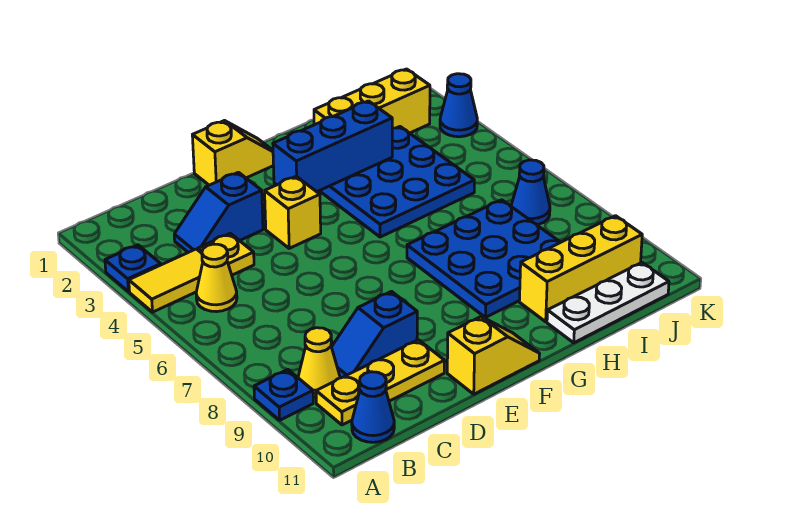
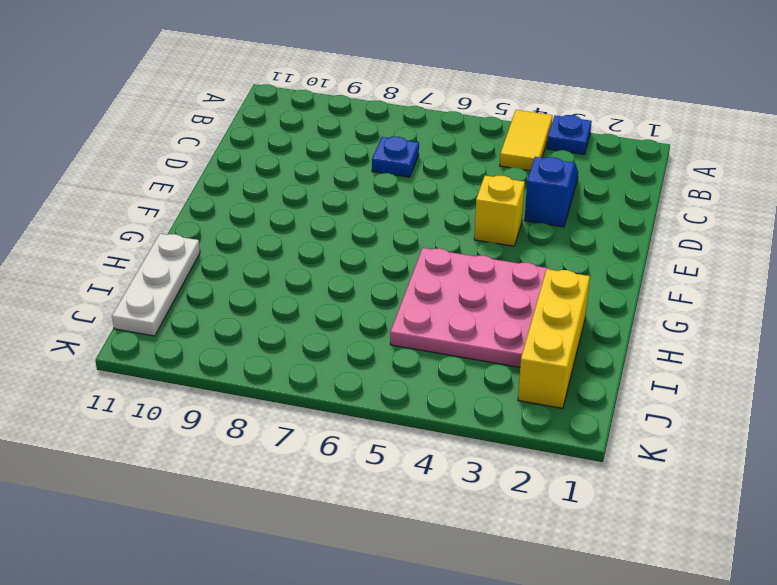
blue plate C7 level 1 -> blue plate A9 level 1
pink plate G3:I5 level 1 -> blue plate G3:I5 level 1
none -> yellow cone B5 level 1
none -> yellow cone B9 level 1
none -> yellow plate B10:D10 level 1

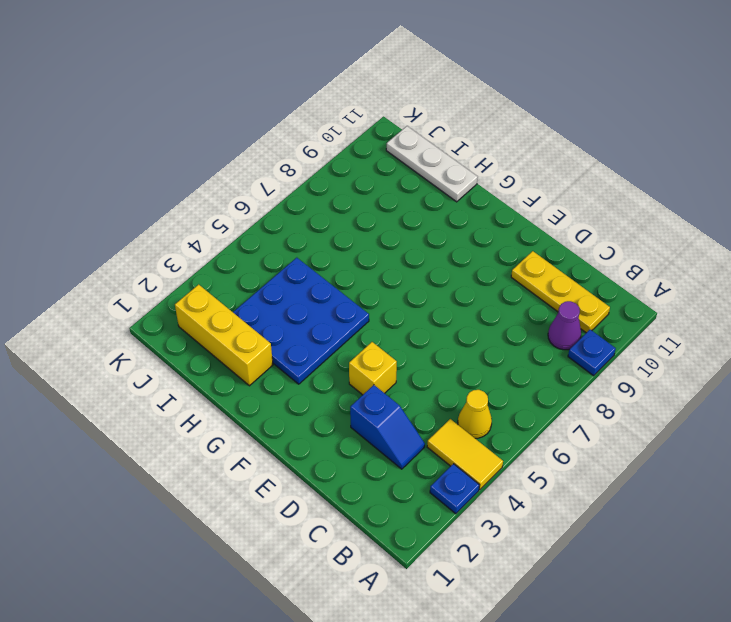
purple cone B9 level 1 -> yellow cone B9 level 1
none -> blue cone B11 level 1
none -> yellow plate C4 level 1
none -> blue slope C9:D9 level 1 top D

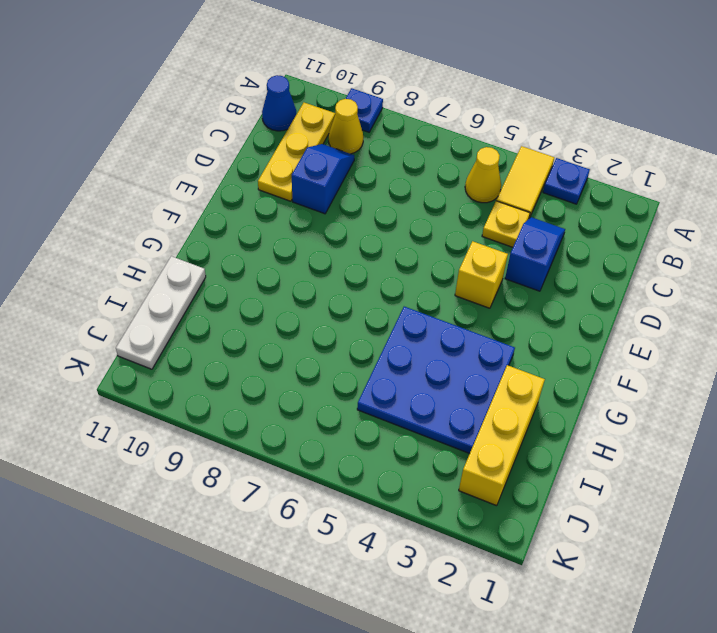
none -> yellow slope E1:F1 level 1 top E
none -> yellow slope E11:F11 level 1 top E
none -> blue plate G7:I9 level 1

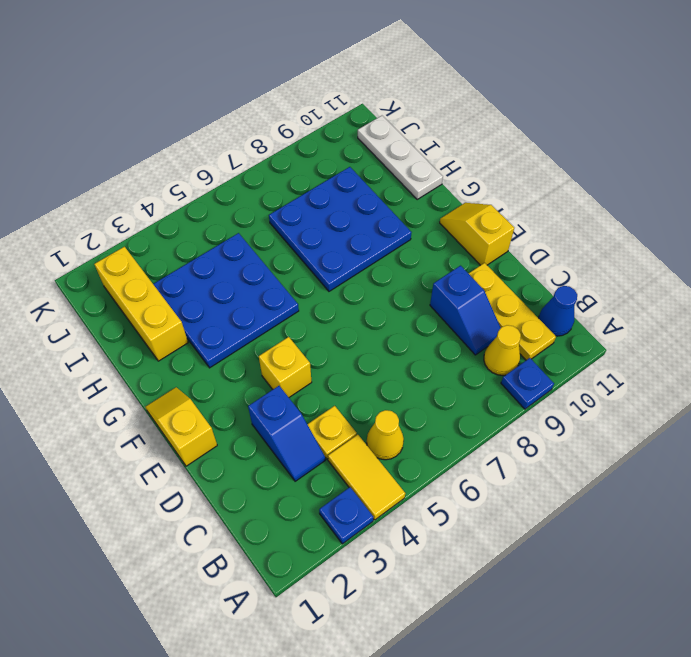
none -> yellow brick H10:J10 level 1
none -> blue cone J7 level 1
none -> blue cone K3 level 1

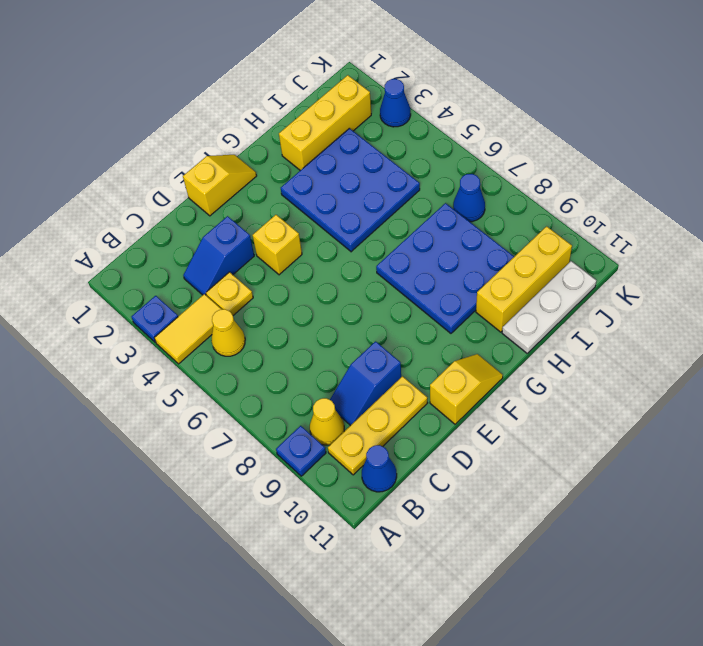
none -> blue brick F3:H3 level 2

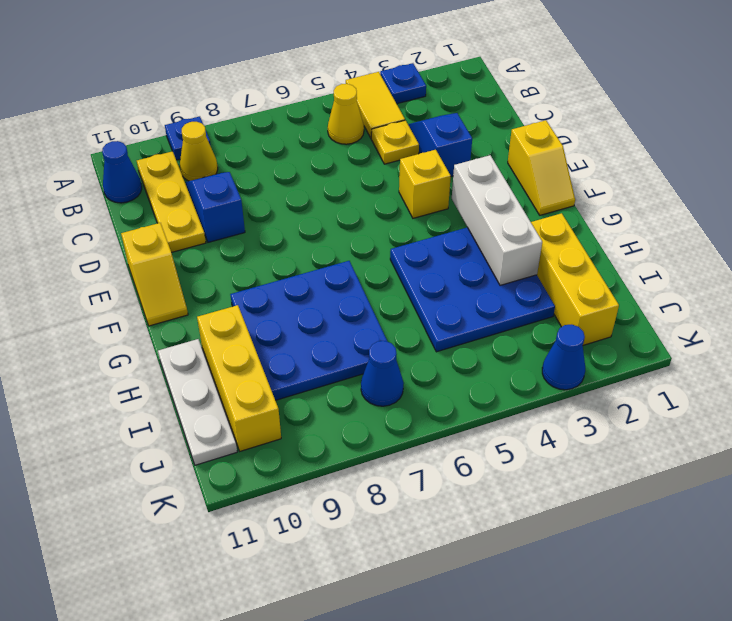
white brick F3:H3 level 2 -> blue brick F3:H3 level 2

